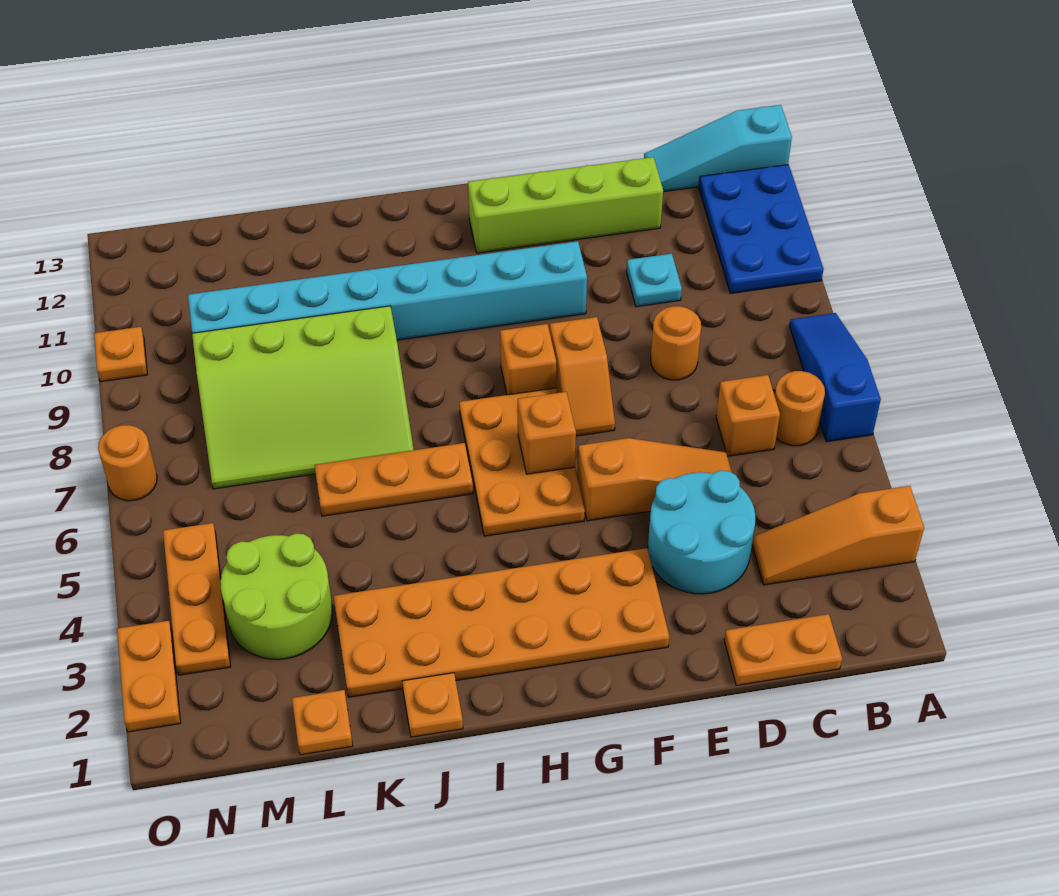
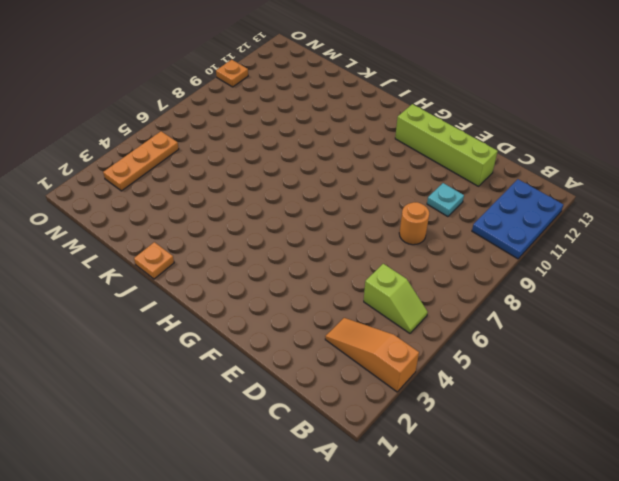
lime slope B5:C5 level 1 top C -> none
none -> blue slope A6:A8 level 1 top 6
none -> cyan slope A13:C13 level 1 top A
none -> orange round brick B6 level 1

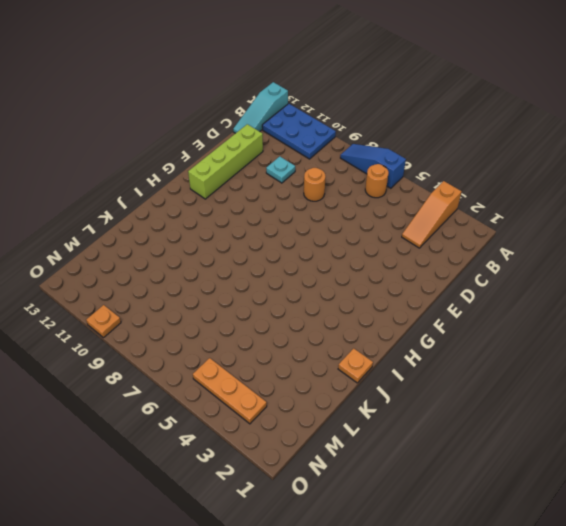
none -> orange plate C1:D1 level 1
none -> orange brick C6 level 1
none -> cyan round brick D3:E4 level 1

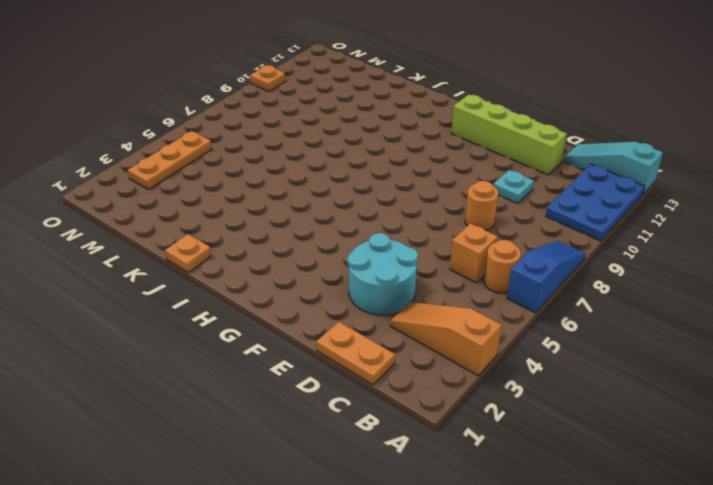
none -> orange slope D5:F5 level 1 top F
none -> orange plate F2:K3 level 1
none -> orange slope F7:F8 level 1 top 8

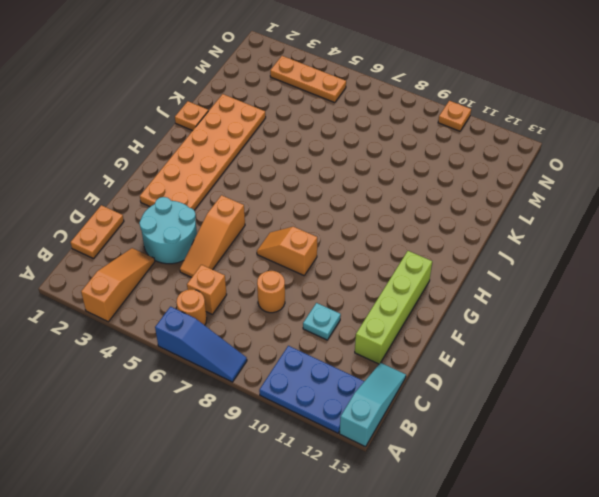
none -> cyan brick F10:M10 level 1
none -> orange plate G5:H7 level 1
none -> orange brick G8 level 1

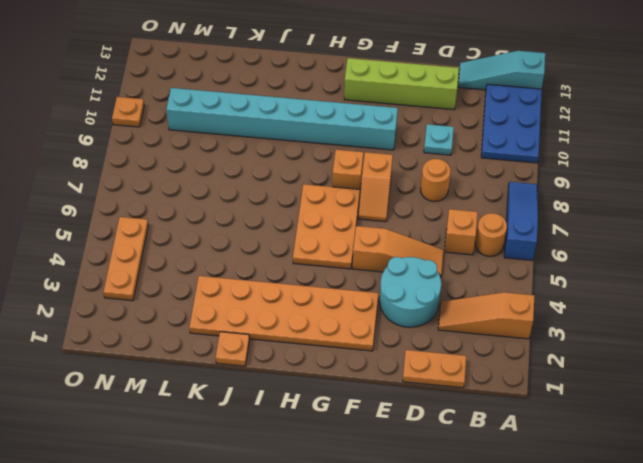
none -> orange plate I6:K6 level 1
none -> lime slope J7:M9 level 1 top 9
none -> orange plate L1 level 1

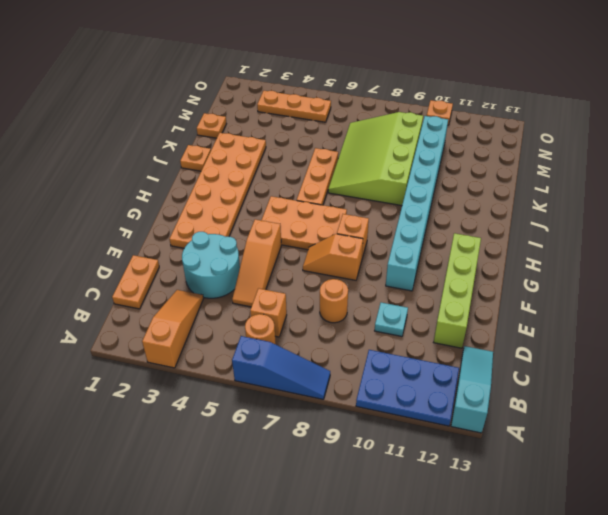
none -> lime round brick L3:M4 level 1
none -> orange plate O2:O3 level 1
none -> orange round brick O7 level 1

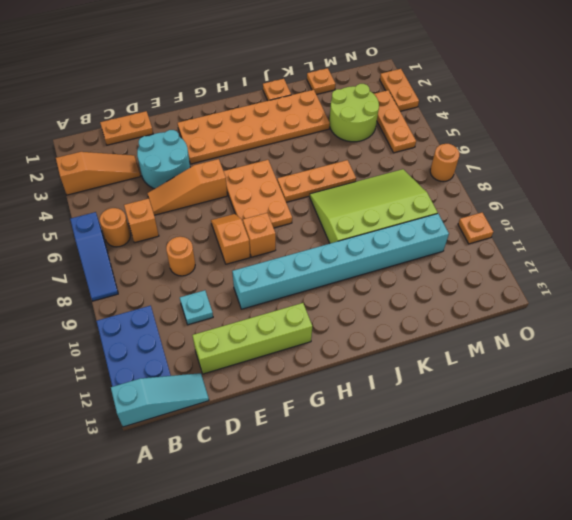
none -> orange brick G6 level 2

